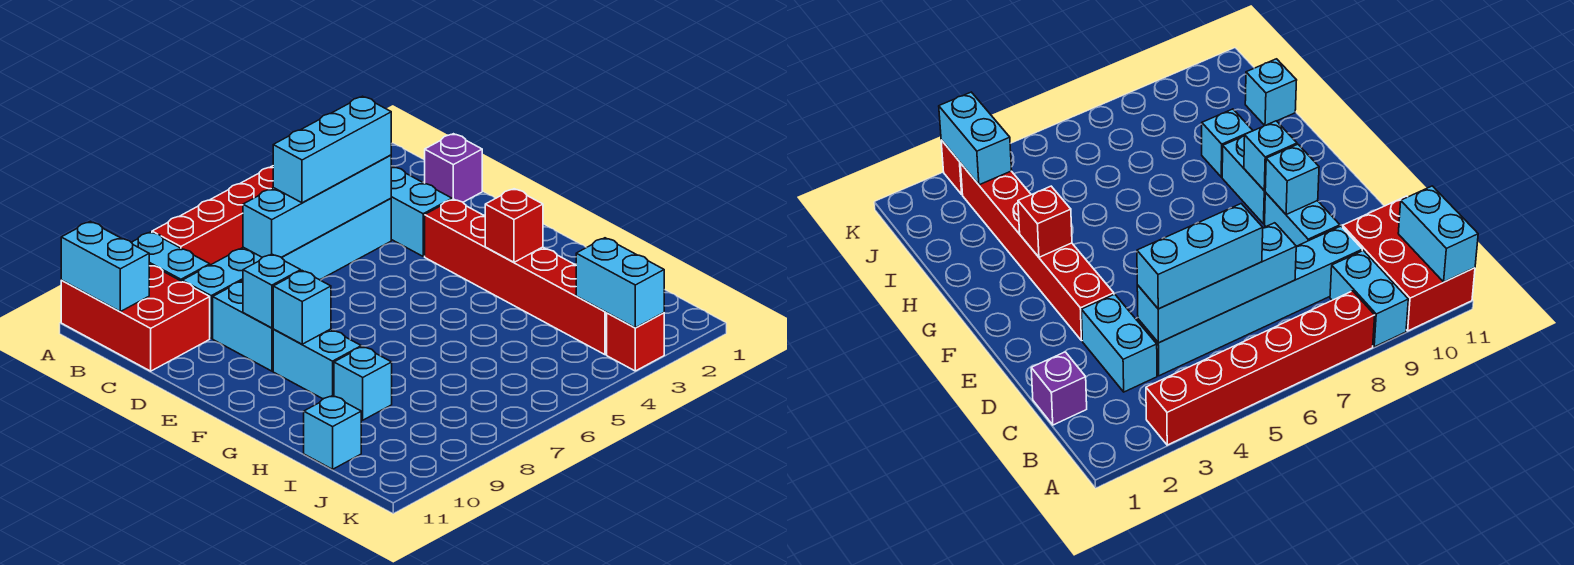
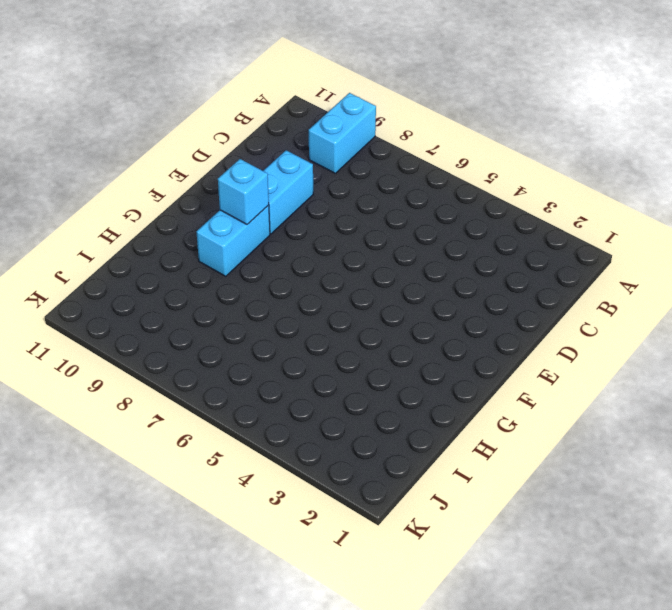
none -> red brick A3:A8 level 1
none -> red brick A10:C11 level 1
none -> purple brick C1 level 1

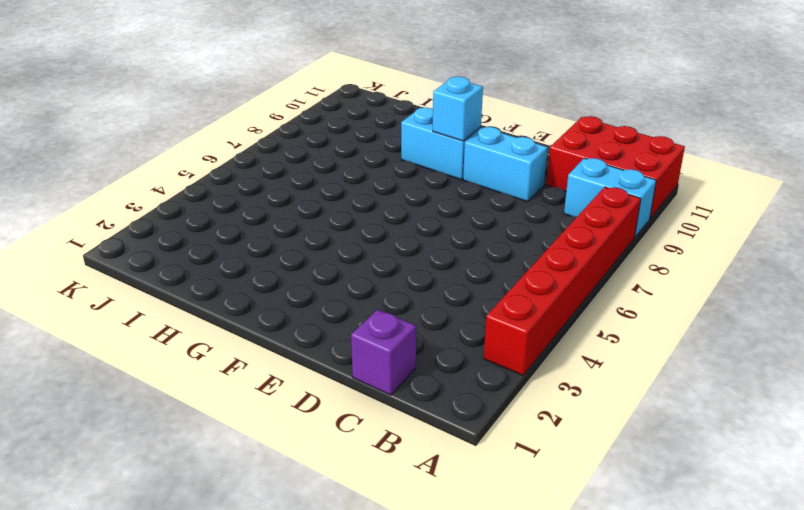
none -> cyan brick C3:D3 level 1
none -> cyan brick C4:C9 level 1
none -> red brick E3:J3 level 1

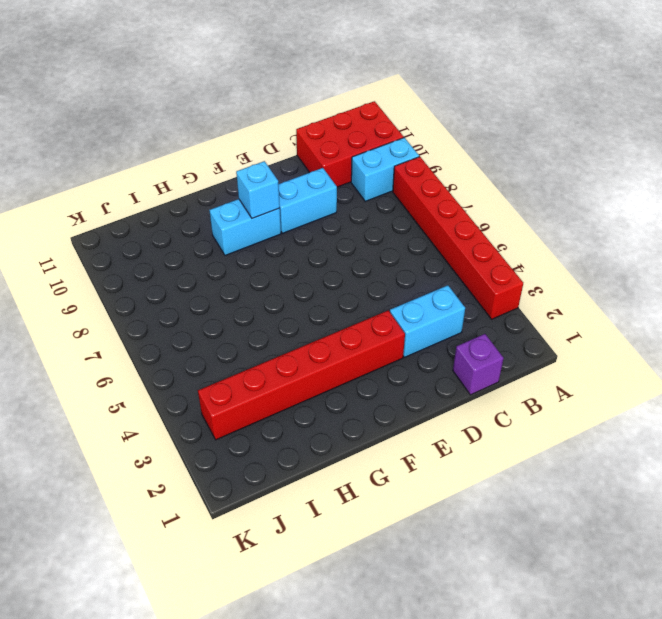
none -> cyan brick C4:C9 level 1
none -> cyan brick H9 level 1
none -> cyan brick I11 level 1

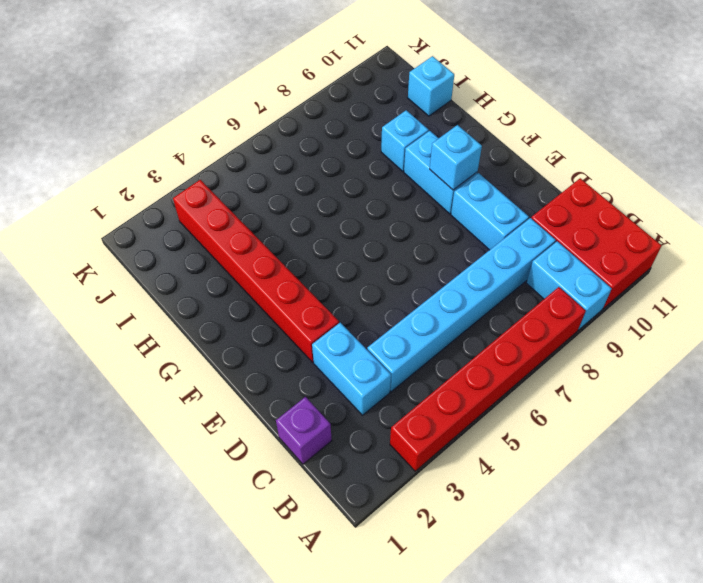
none -> red brick K3 level 1
none -> cyan brick A11:B11 level 2
none -> cyan brick C4:C7 level 2

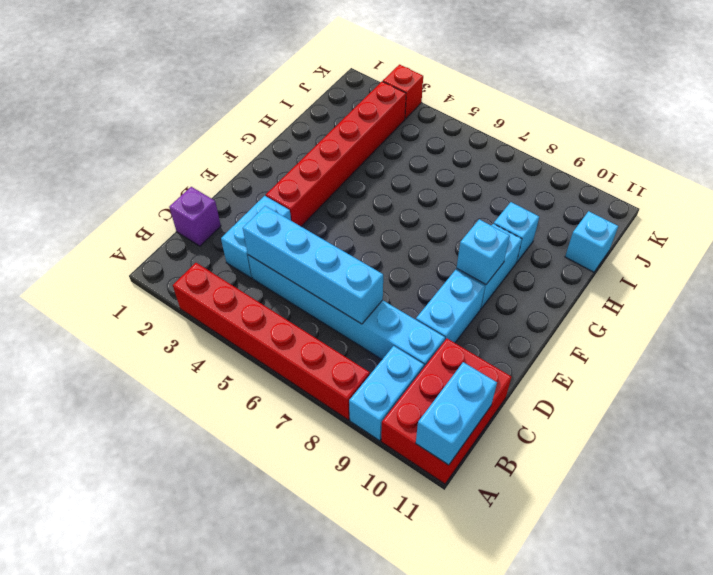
none -> cyan brick E9 level 2
none -> red brick G3 level 2
none -> cyan brick J3:K3 level 2

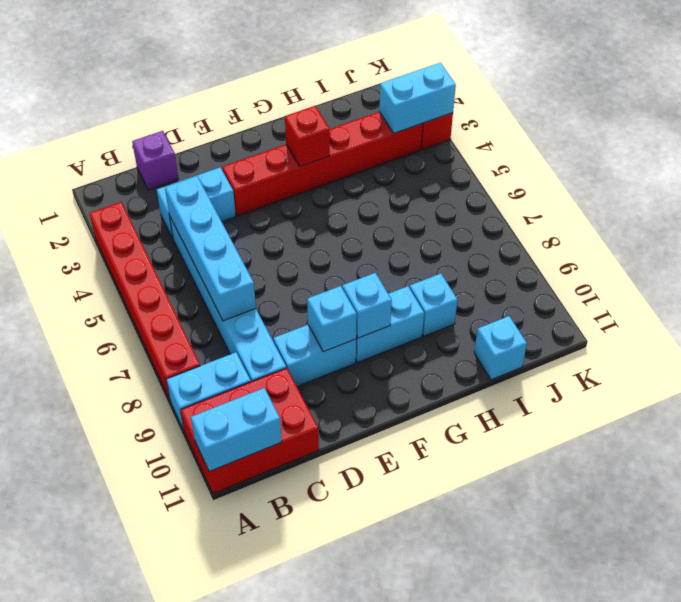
none -> cyan brick C4:C6 level 3

